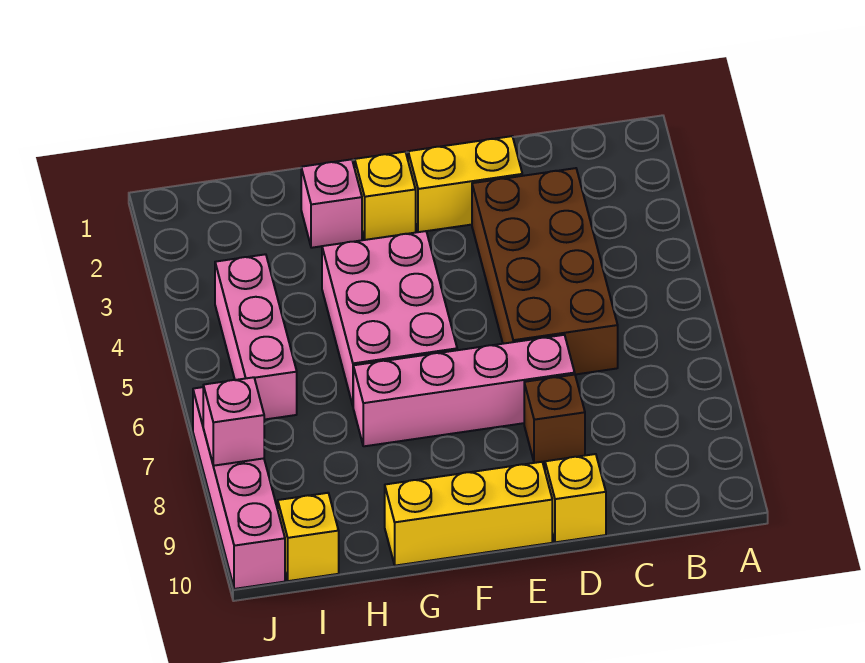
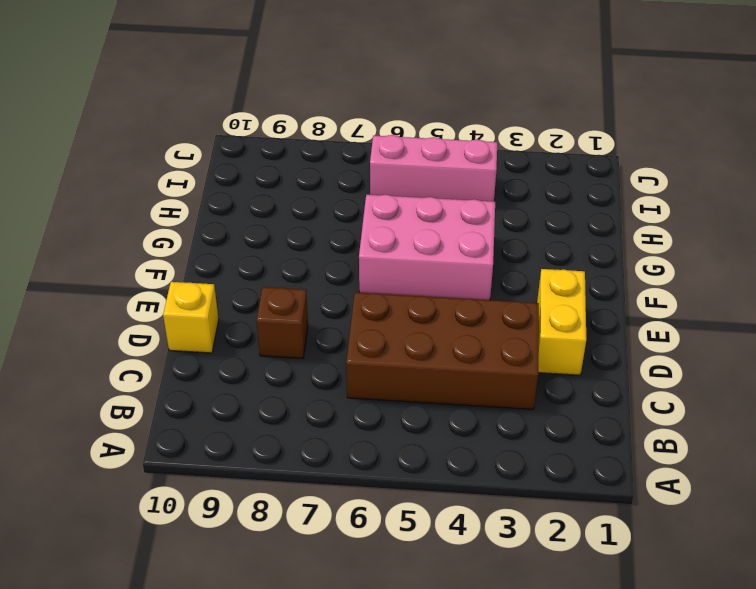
none -> pink brick D7:G7 level 1
none -> yellow brick E10:G10 level 1
none -> yellow brick F2 level 1

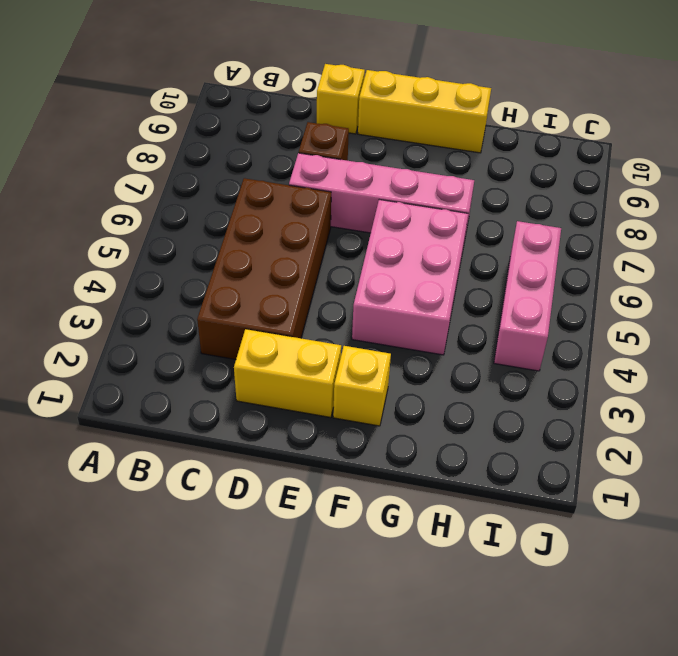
none -> pink brick G2 level 1
none -> yellow brick I10 level 1
none -> pink brick J7:J10 level 1

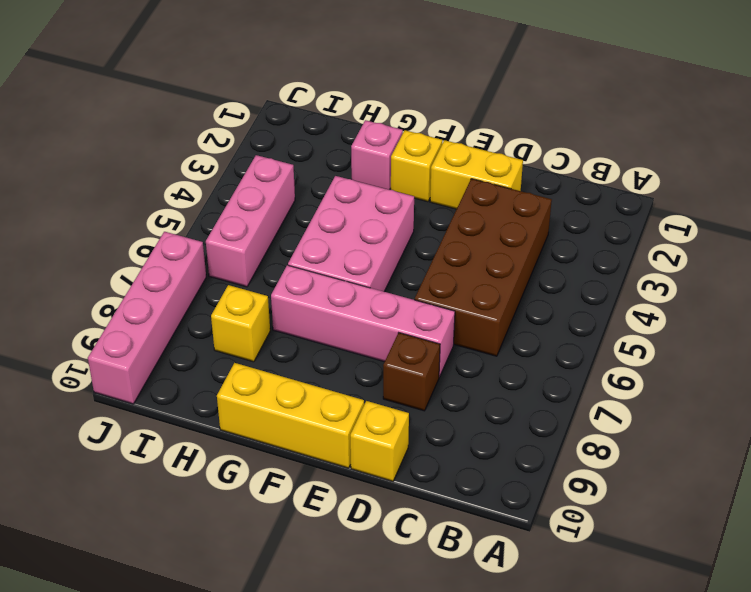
yellow brick H8 level 1 -> yellow brick I10 level 1
none -> pink brick J8 level 2

